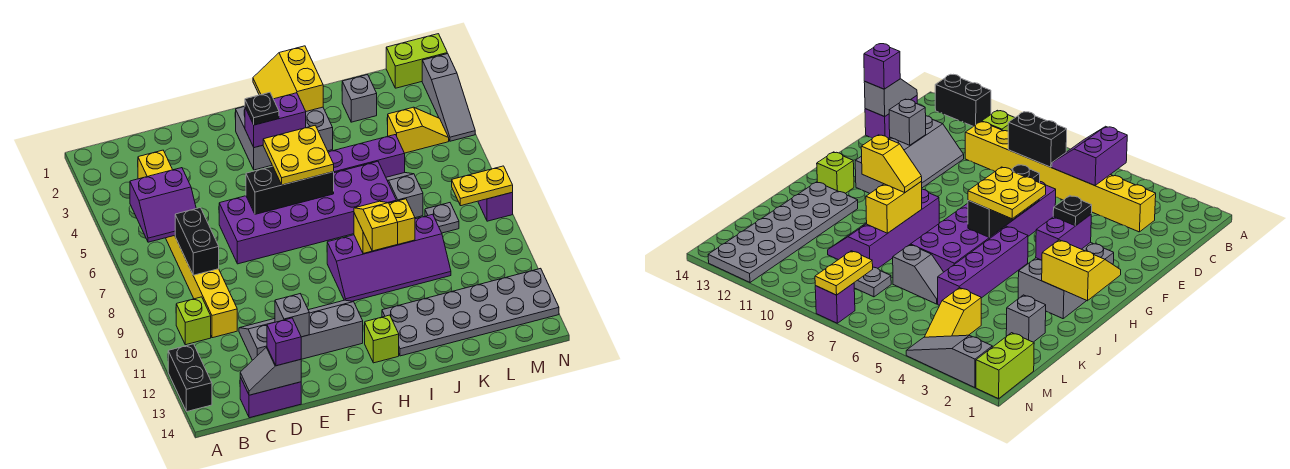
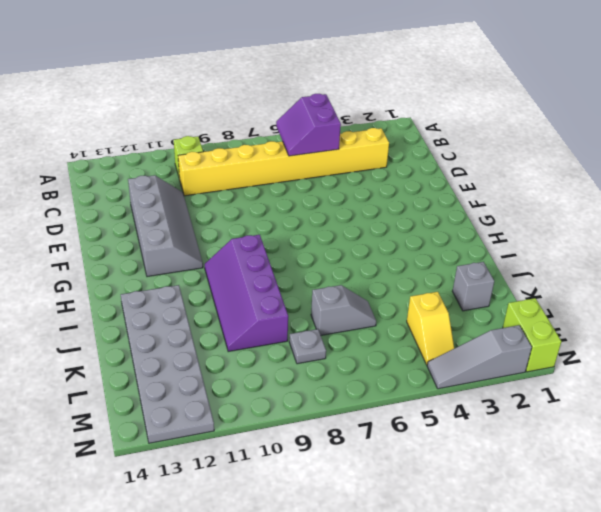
none -> black brick A12:A13 level 1
none -> purple brick C14:D14 level 1
none -> purple brick E6:J7 level 1
none -> grey brick G2:I3 level 1

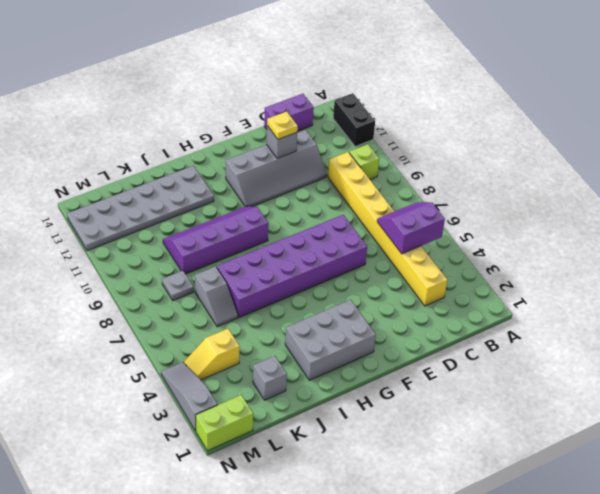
yellow plate E12 level 3 -> none
none -> purple brick H5:K5 level 1
none -> lime brick H13 level 1
none -> purple brick N8 level 1
none -> black brick C7:C8 level 2

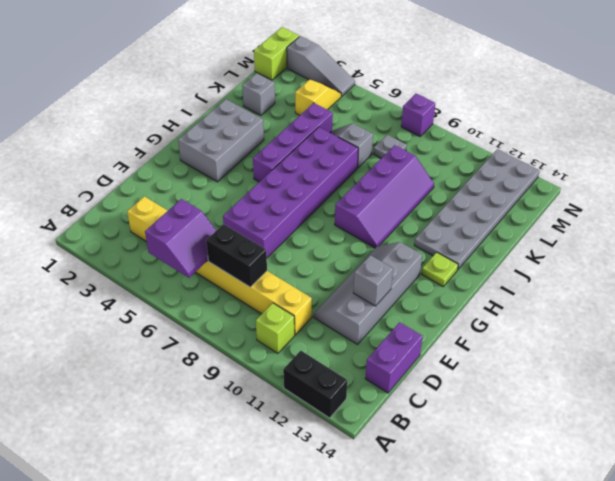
lime plate H13 level 1 -> lime brick H13 level 1
none -> grey slope C14:D14 level 2 top D
none -> black brick F6:H6 level 2
none -> purple brick G3:H3 level 2
none -> yellow slope H1:I2 level 2 top I

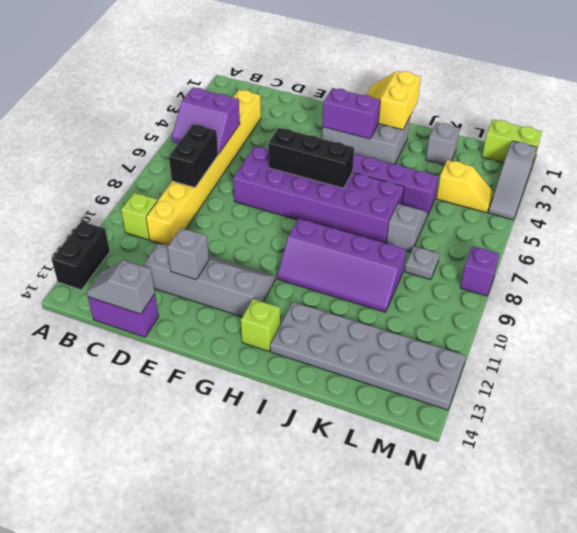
none -> yellow brick I9:J9 level 2
none -> yellow plate M8:N8 level 2
none -> purple brick D14 level 3
none -> black plate G3 level 3

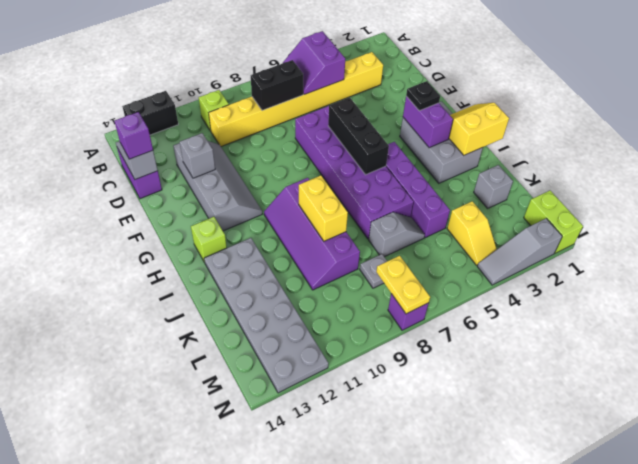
none -> yellow plate G5:H6 level 3
none -> yellow slope I9:I10 level 3 top 10

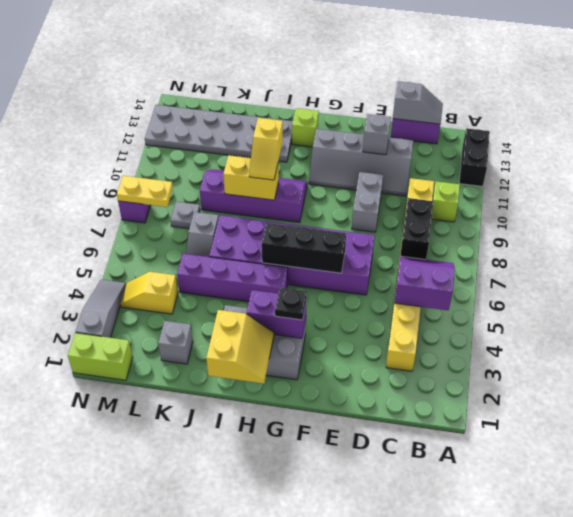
grey brick E9:E10 level 1 -> none
none -> purple brick D14 level 3
none -> yellow plate G5:H6 level 3

